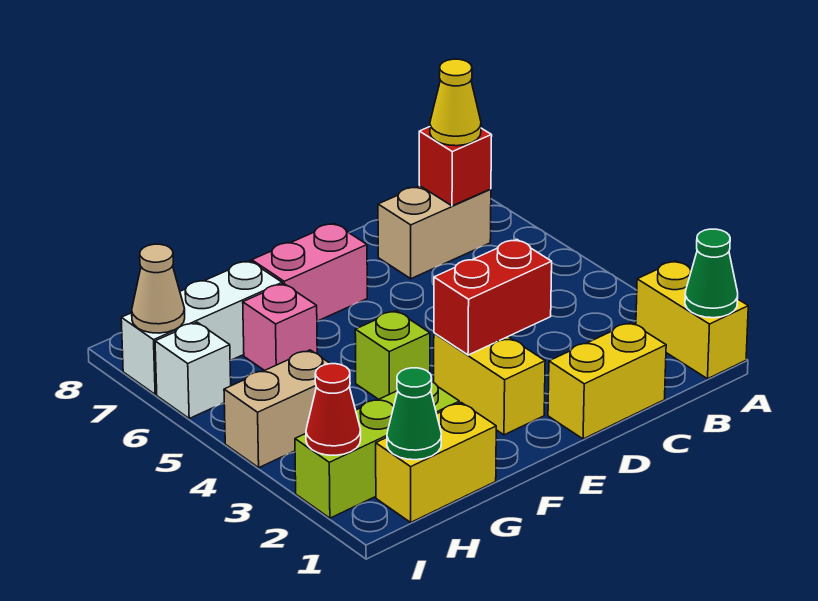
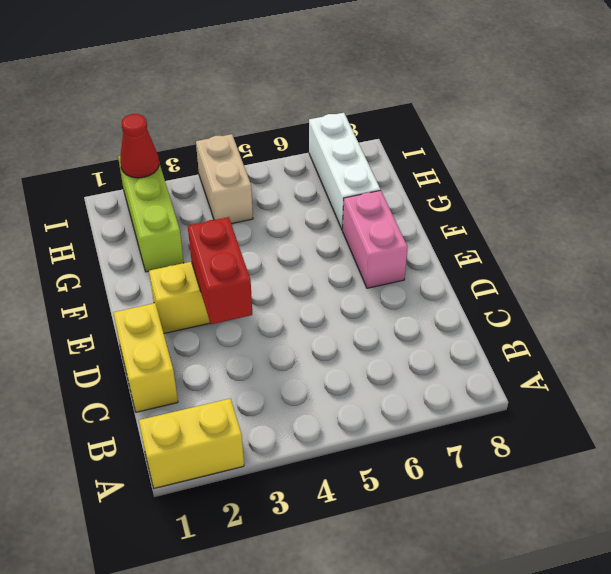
none -> tan brick B7:C7 level 1
none -> lime brick F4 level 1
none -> yellow brick G1:H1 level 1

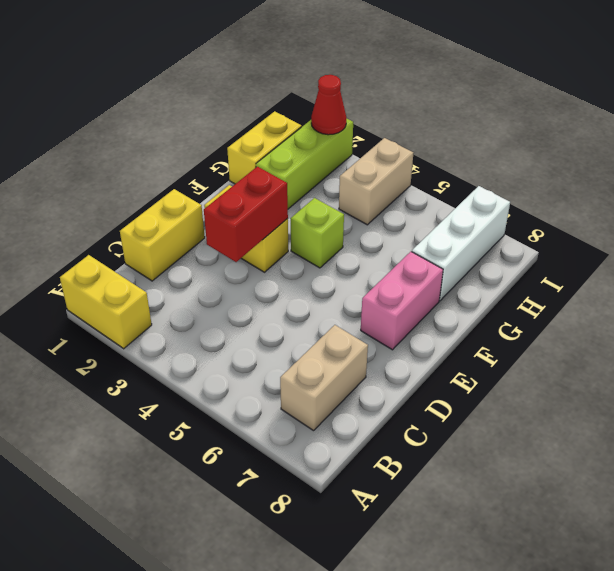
none -> pink brick G6 level 1
none -> white brick I6 level 1
none -> green cone A1 level 2

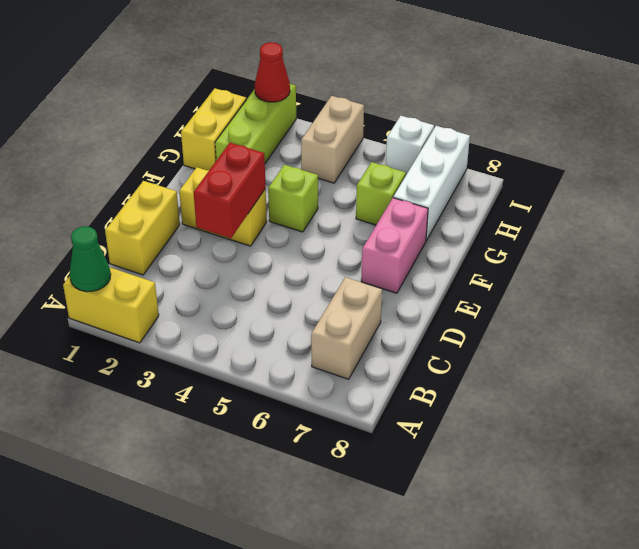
lime brick G6 level 1 -> pink brick G6 level 1
none -> red brick B7 level 2
none -> green cone H1 level 2
none -> tan cone I7 level 2

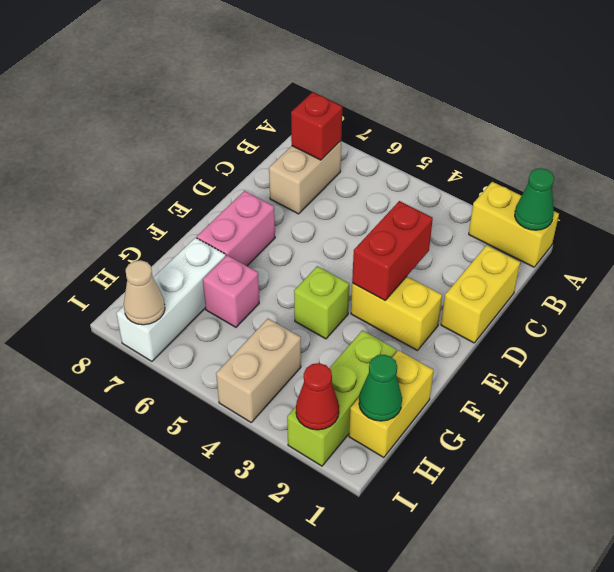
none -> white brick I6 level 1
none -> yellow cone B7 level 3

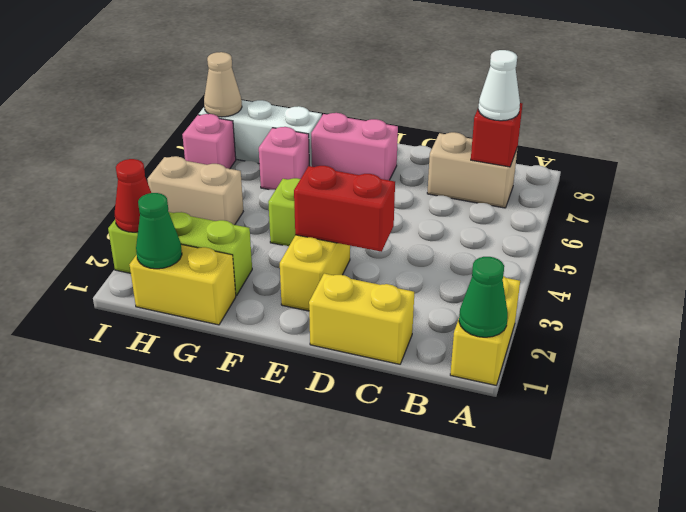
white cone B7 level 3 -> yellow cone B7 level 3
pink brick I6 level 1 -> white brick I6 level 1

